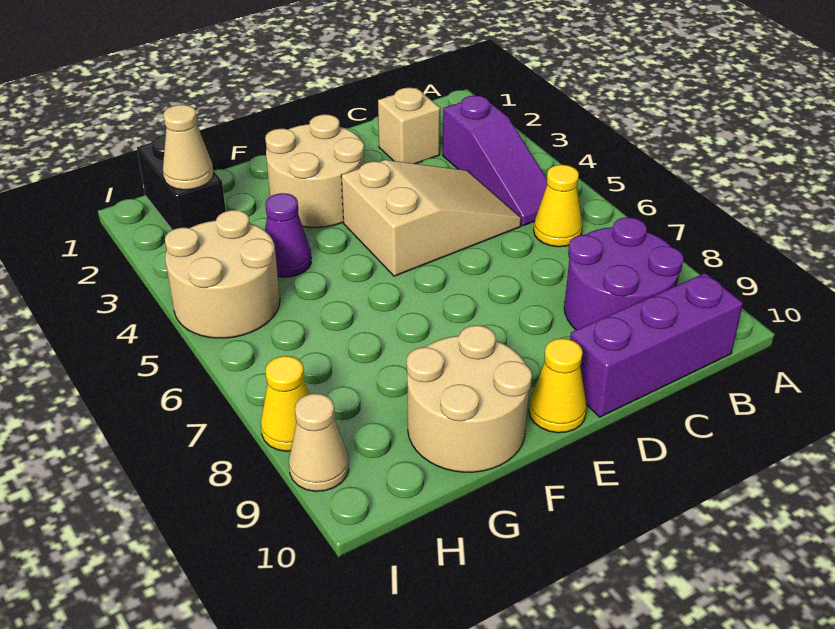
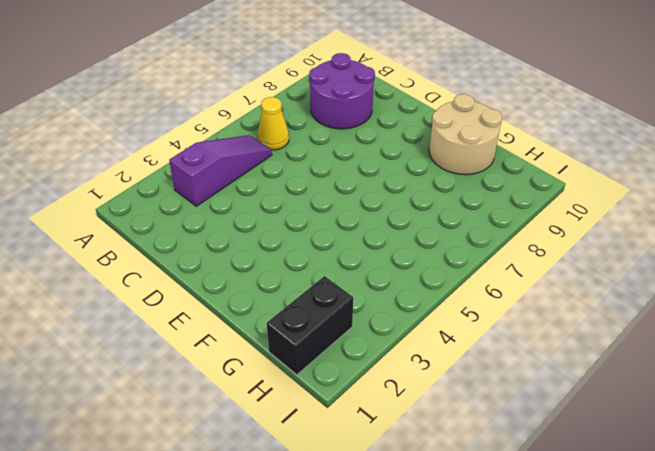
none -> purple brick B10:D10 level 1
none -> tan brick C2 level 1
none -> tan slope C4:E5 level 1 top E

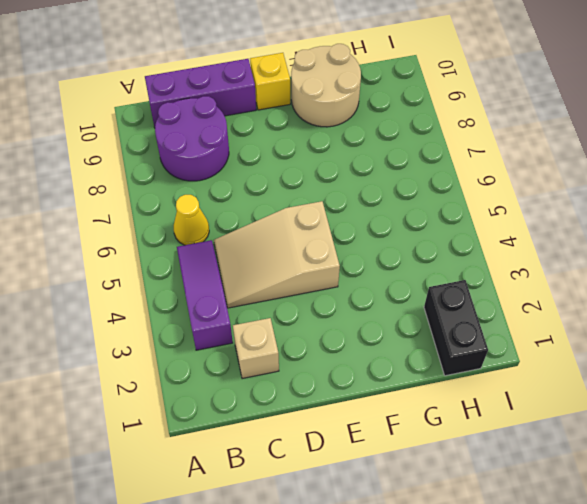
yellow brick E10 level 1 -> yellow cone E10 level 1
none -> tan round brick E2:F3 level 1
none -> purple cone G4 level 1
none -> tan round brick H4:I5 level 1

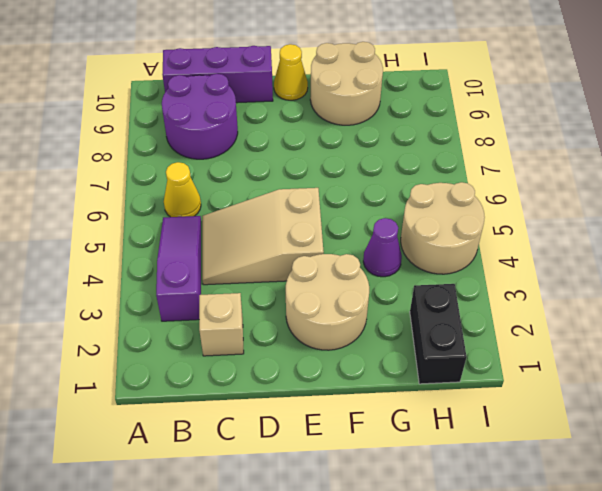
none -> yellow cone I8 level 1
none -> tan cone I9 level 1
none -> tan cone H2 level 2

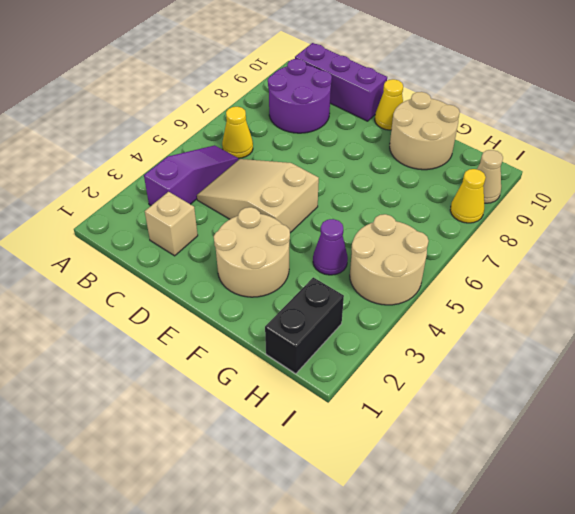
none -> tan cone H2 level 2

